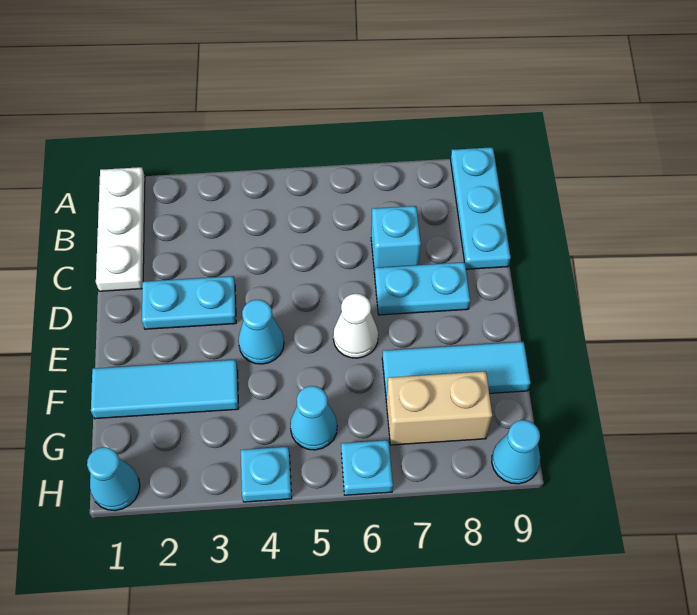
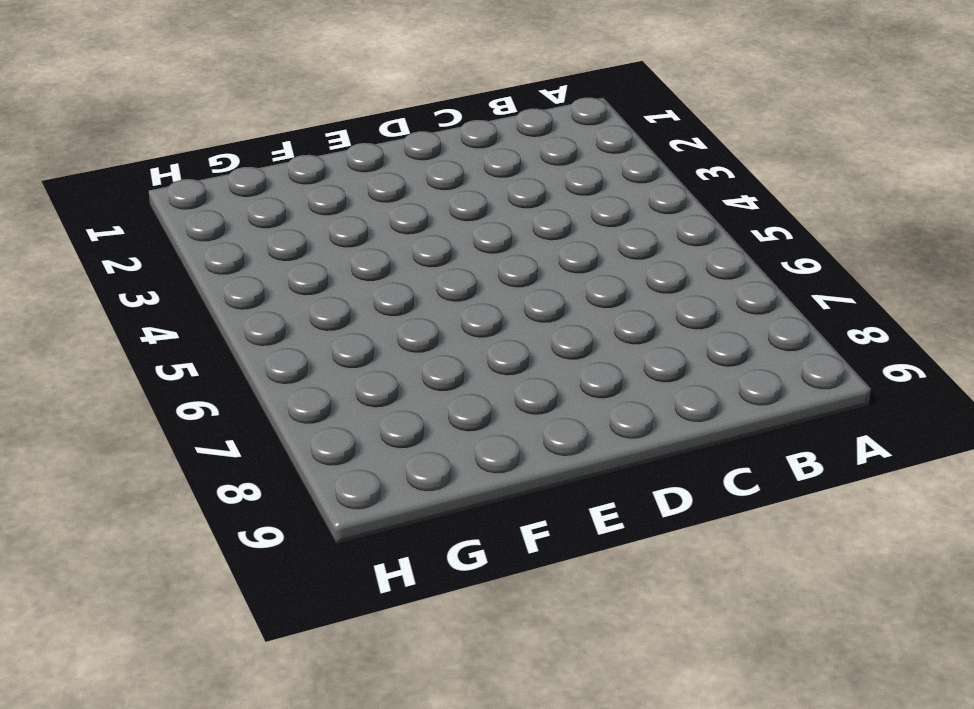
none -> white plate A1:C1 level 1
none -> cyan plate A9:C9 level 1
none -> cyan brick C7 level 1

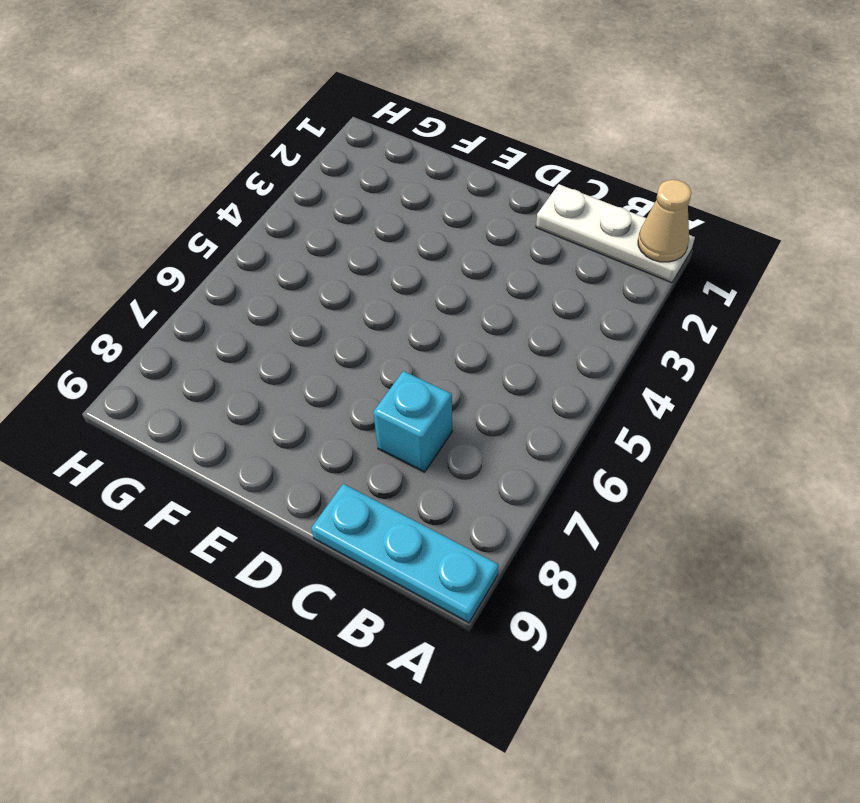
tan cone A1 level 2 -> none
none -> cyan plate D2:D3 level 1
none -> cyan plate D7:D8 level 1
none -> cyan cone E4 level 1

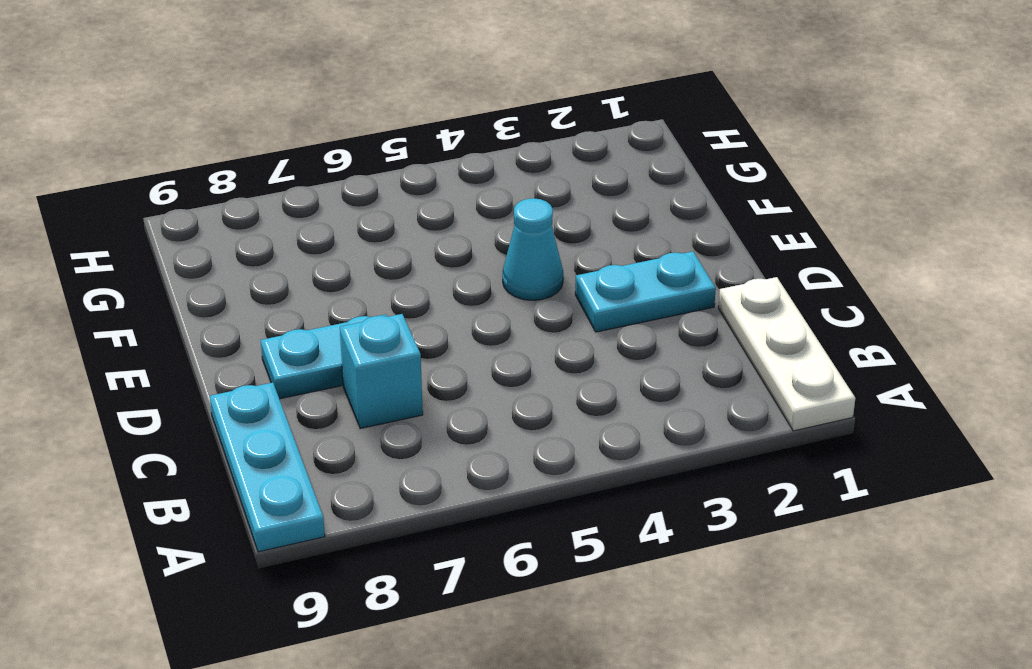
none -> white cone E6 level 1
none -> cyan tile F1:F3 level 1
none -> cyan tile F7:F9 level 1

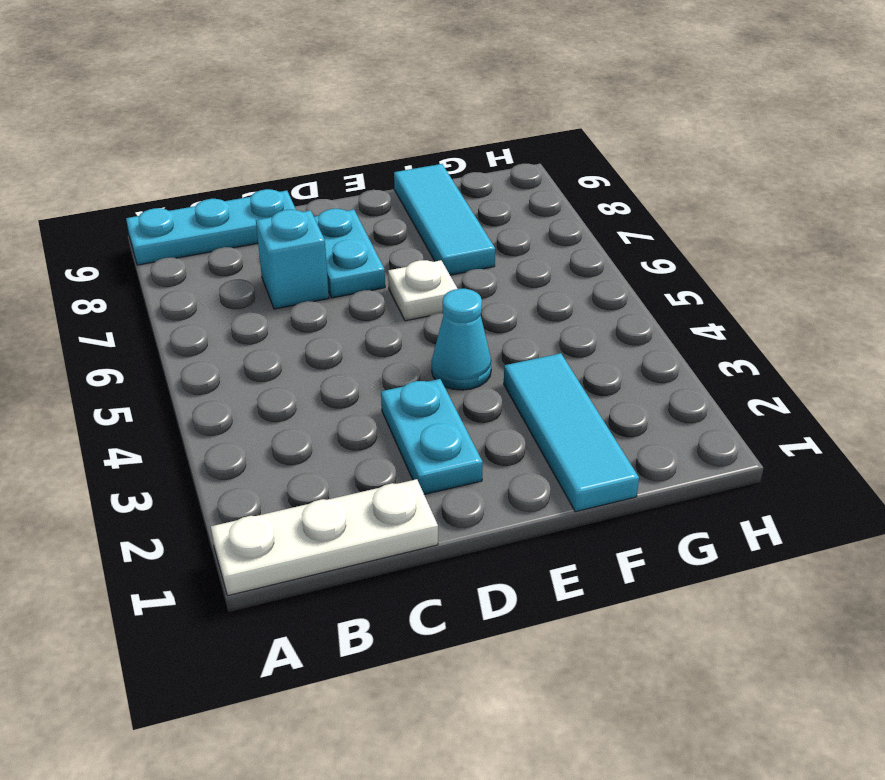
white plate E6 level 1 -> white cone E6 level 1
none -> cyan cone G5 level 1
none -> tan brick G7:G8 level 1
none -> cyan cone H1 level 1

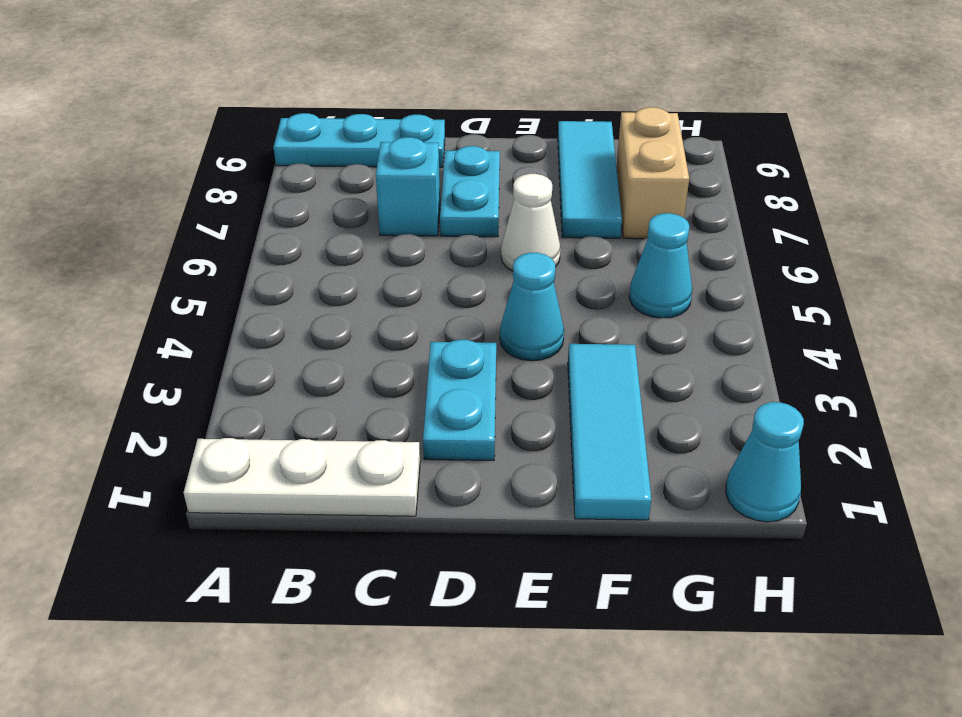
none -> cyan plate H4 level 1
none -> cyan plate H6 level 1
none -> cyan cone H9 level 1

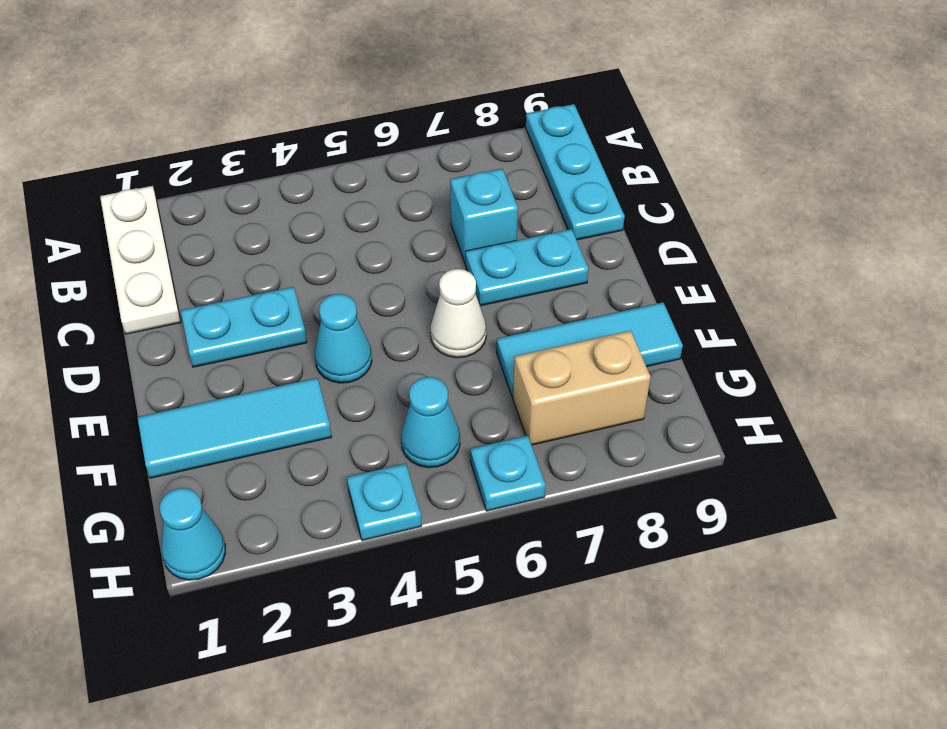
none -> cyan cone H9 level 1

